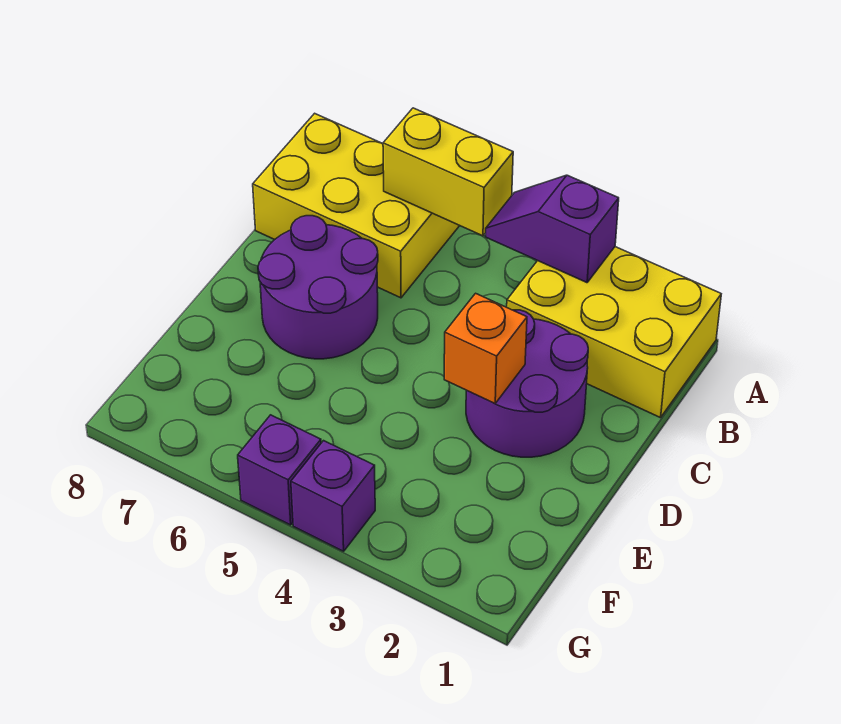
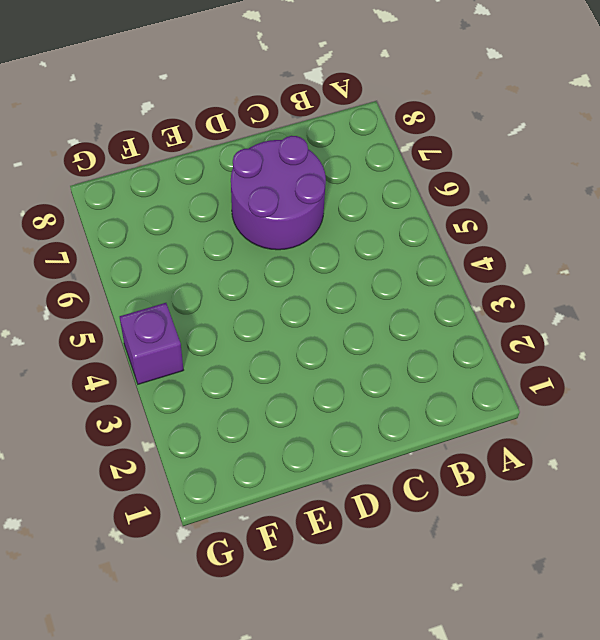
none -> yellow brick A1:B3 level 1
none -> yellow brick A6:B8 level 1

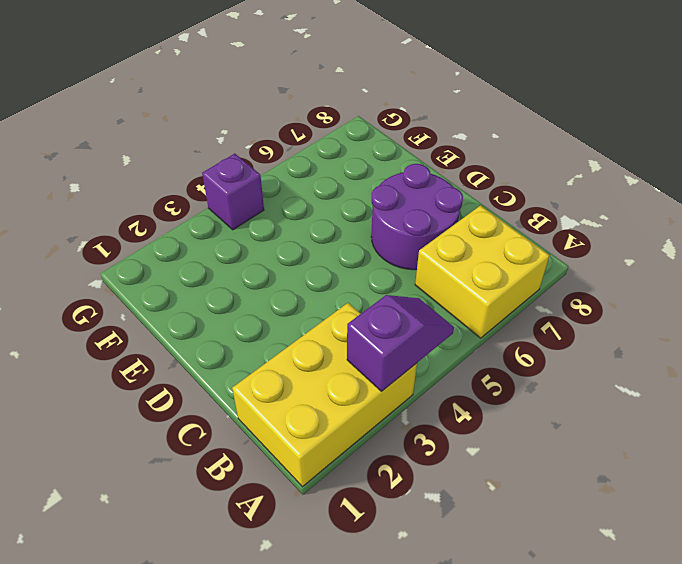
yellow brick A6:B7 level 1 -> yellow brick A6:B8 level 1
none -> purple round brick C2:D3 level 1
none -> purple brick G5 level 1

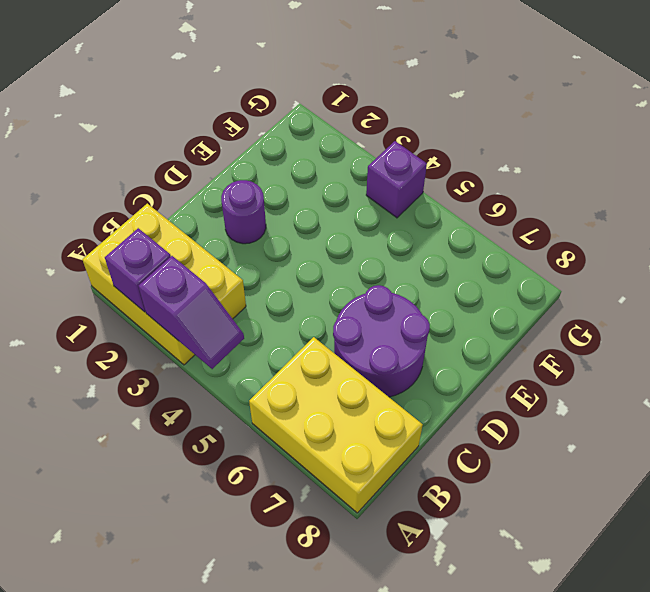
purple brick A2 level 2 -> purple brick G5 level 1
purple round brick D2 level 1 -> purple round brick C2:D3 level 1
none -> yellow brick A5:A6 level 2
none -> orange brick D3 level 2

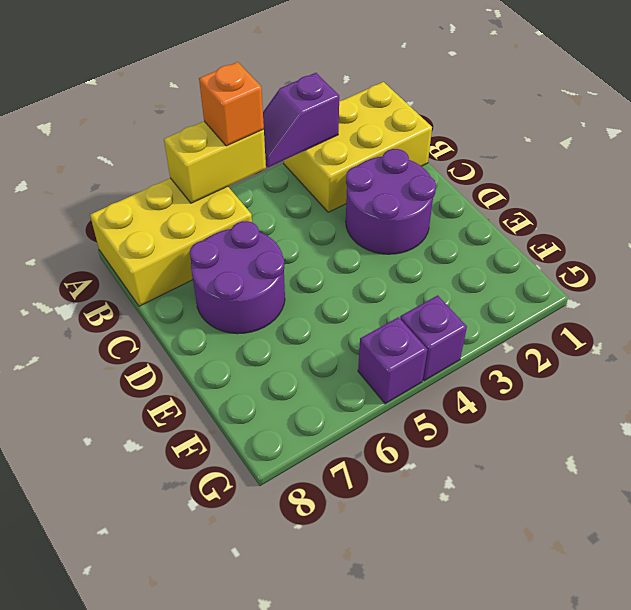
orange brick A5 level 3 -> orange brick D3 level 2

